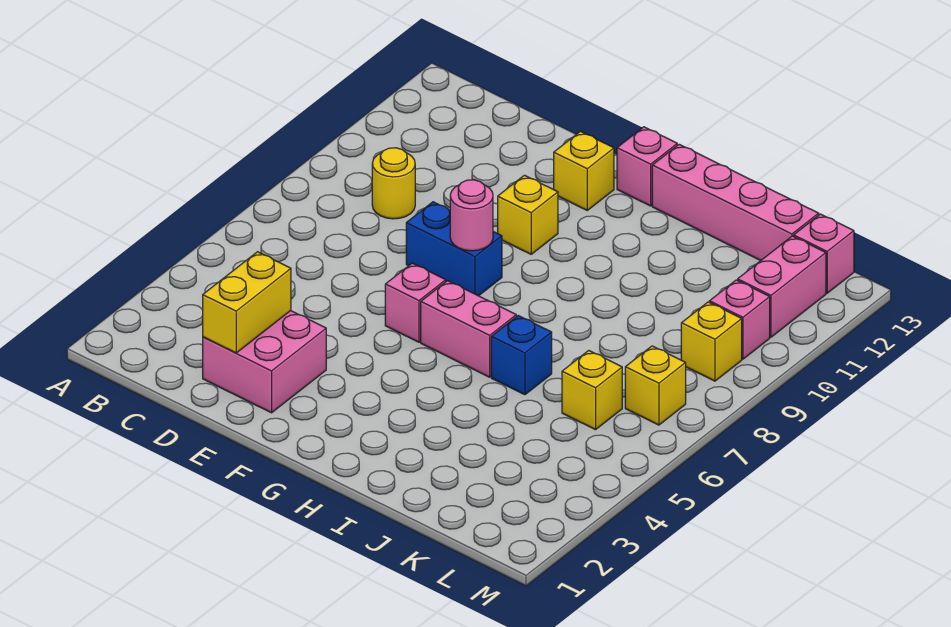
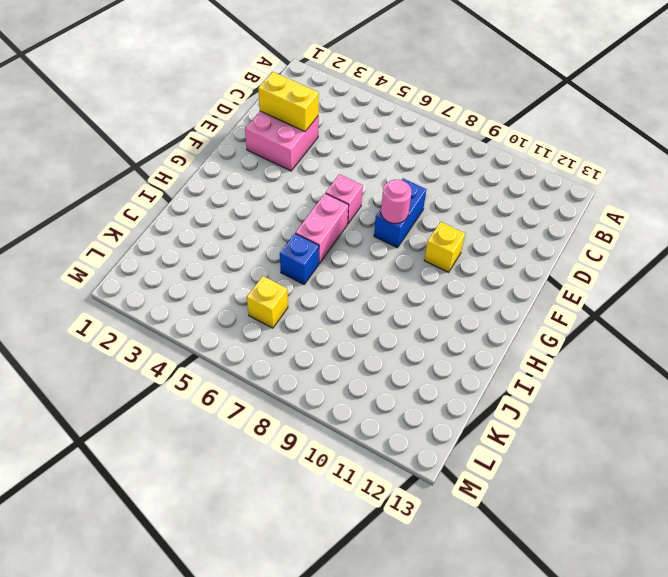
none -> yellow round brick C9 level 1
none -> yellow brick F12 level 1
none -> pink brick G13 level 1

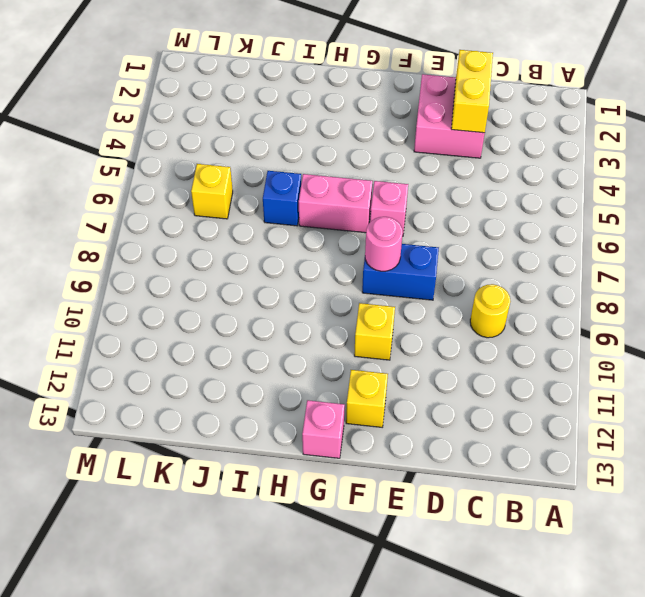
none -> pink brick H13:K13 level 1
none -> yellow brick L7 level 1
none -> yellow brick L9 level 1

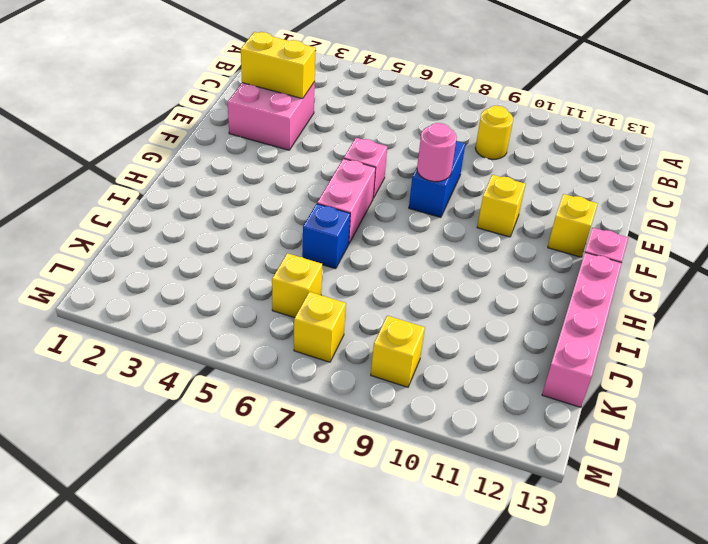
none -> pink brick L10 level 1
none -> pink brick L11:L12 level 1
none -> pink brick L13 level 1

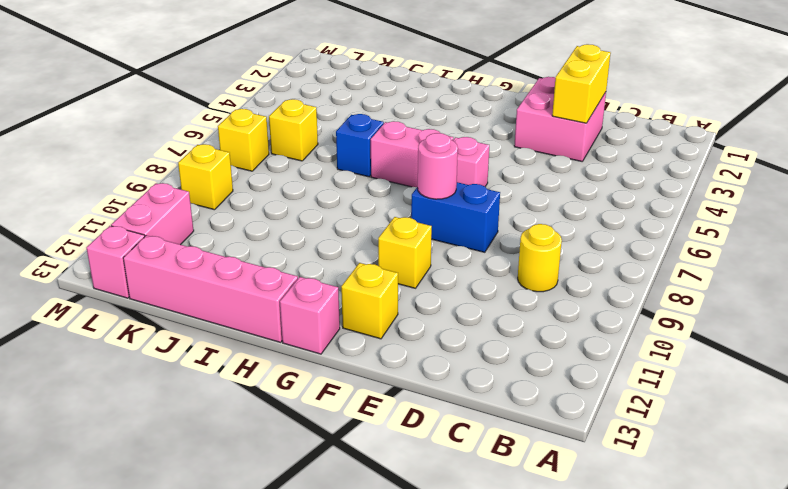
none -> pink brick L10 level 1

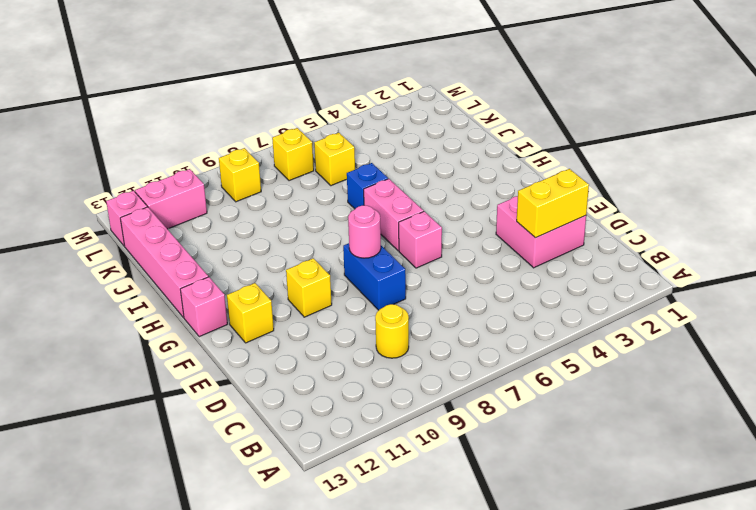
none -> pink brick L10 level 1

